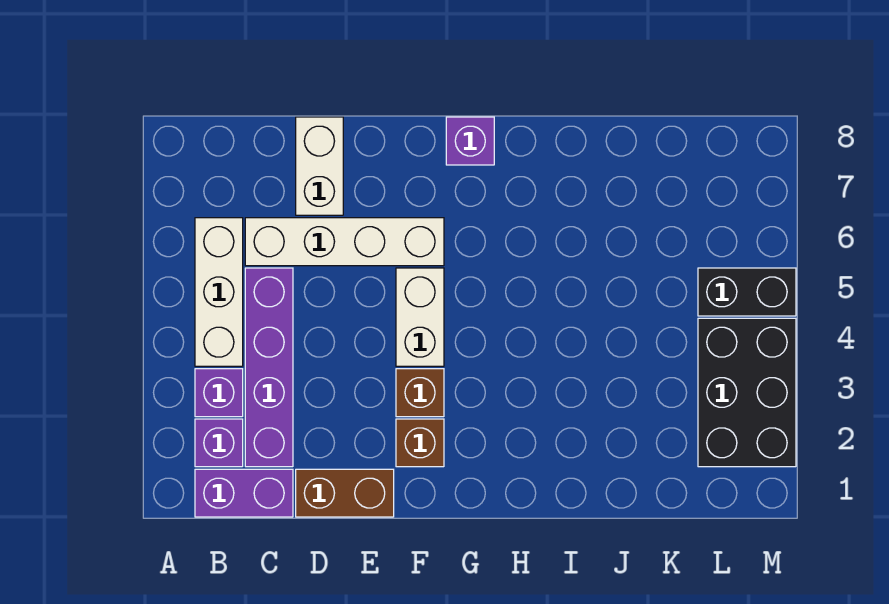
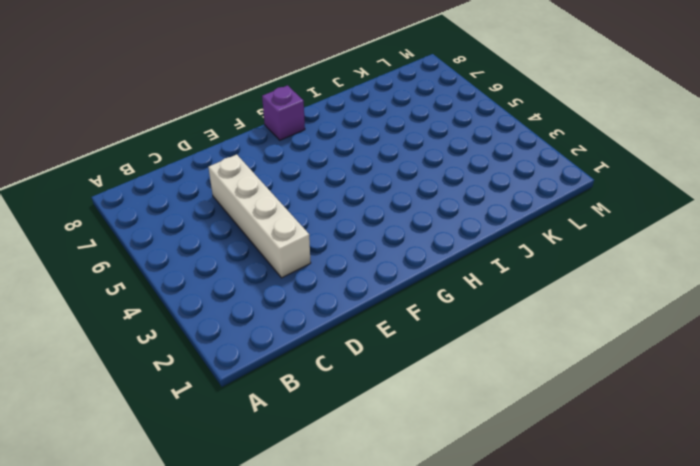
white brick D3:D6 level 1 -> white brick C6:F6 level 1
none -> purple brick B1:C1 level 1
none -> purple brick B2 level 1
none -> purple brick B3 level 1

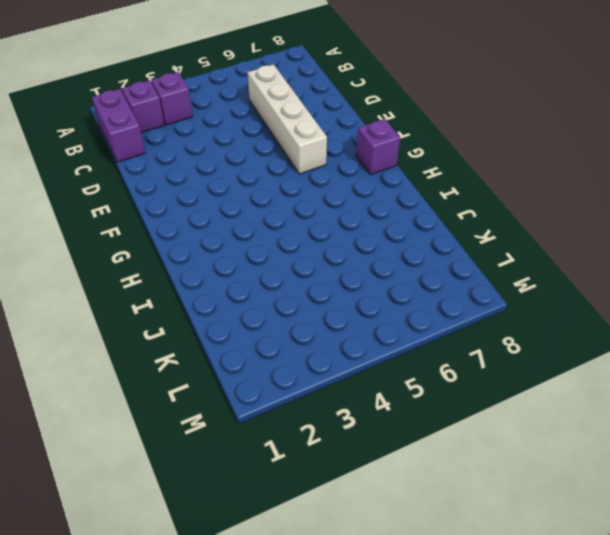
none -> white brick B4:B6 level 1
none -> purple brick C2:C5 level 1
none -> brown brick D1:E1 level 1

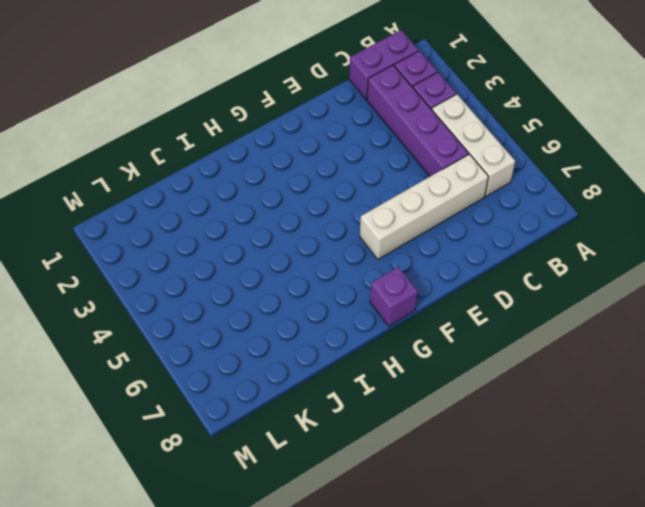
none -> brown brick D1:E1 level 1
none -> white brick D7:D8 level 1
none -> brown brick F2 level 1

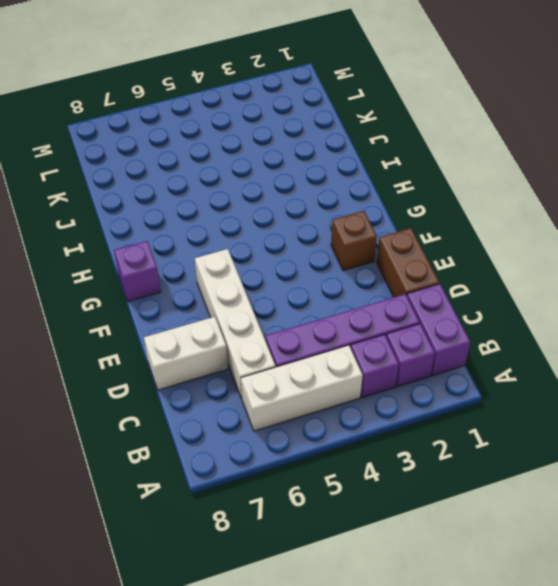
none -> brown brick F3 level 1
none -> white brick F4:F5 level 1
none -> black brick L2:M4 level 1

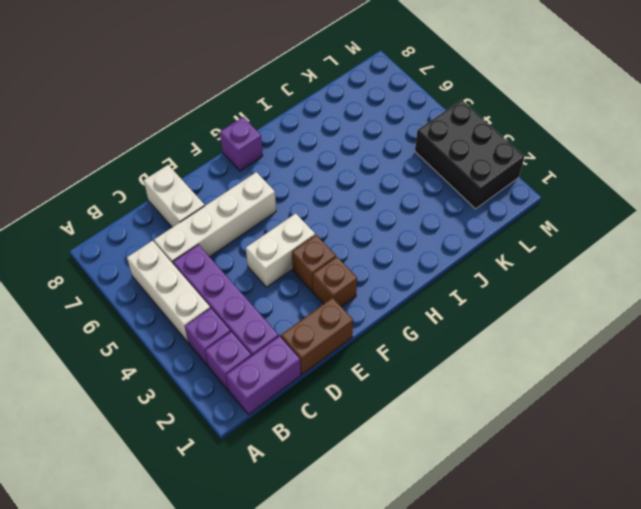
white brick E4:F4 level 1 -> white brick F4:F5 level 1
none -> black brick L5:M5 level 1

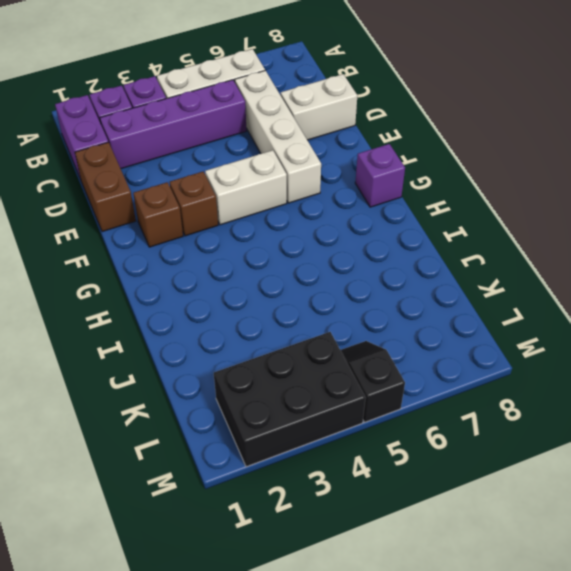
black slope L5:M5 level 1 top M -> black brick L5:M5 level 1

